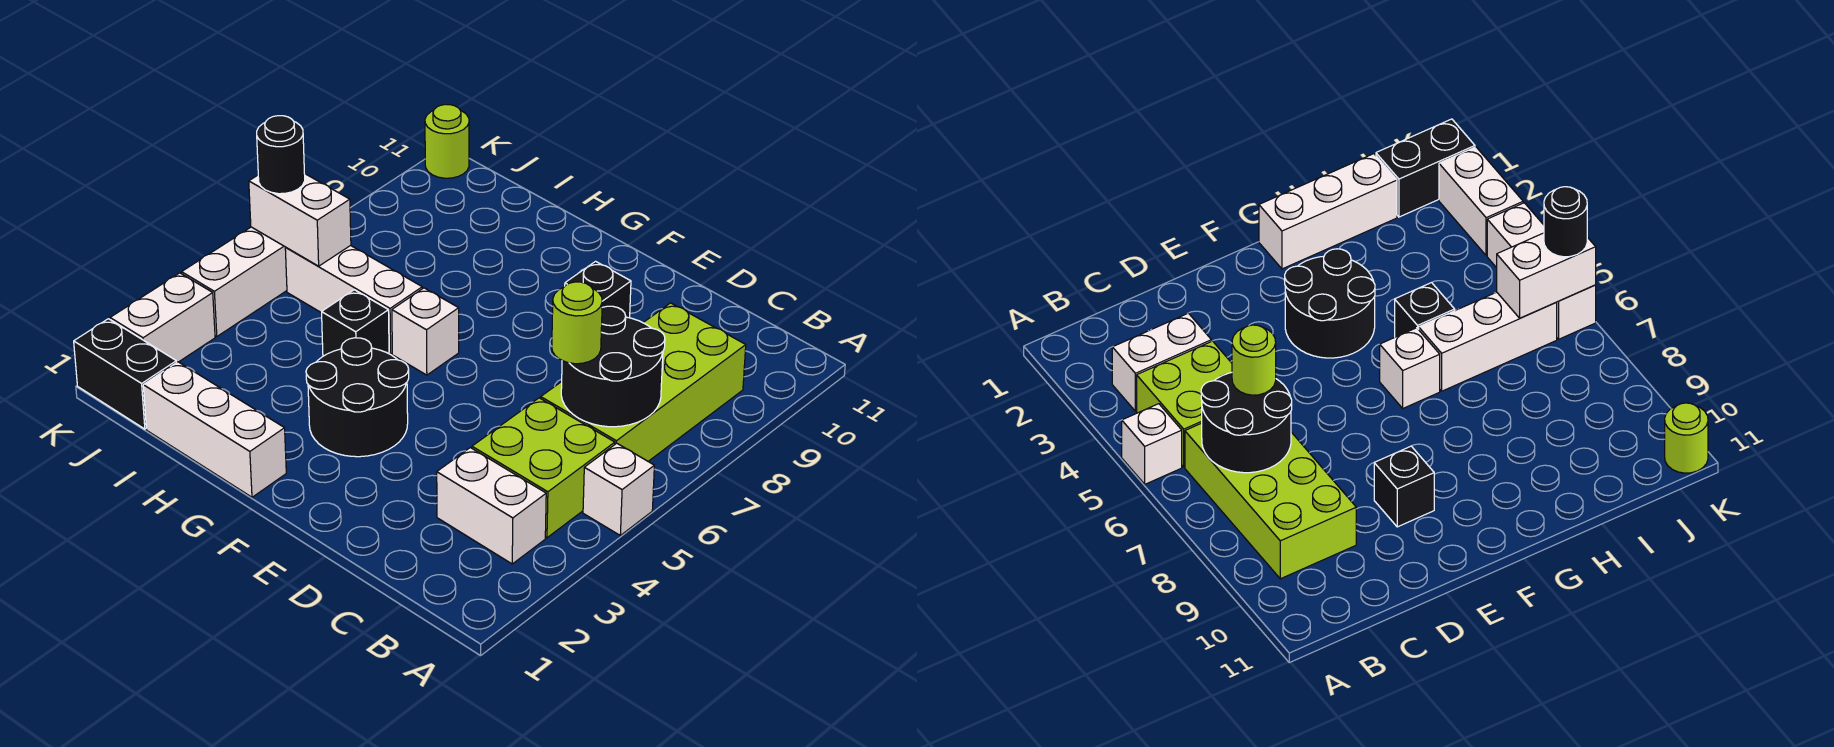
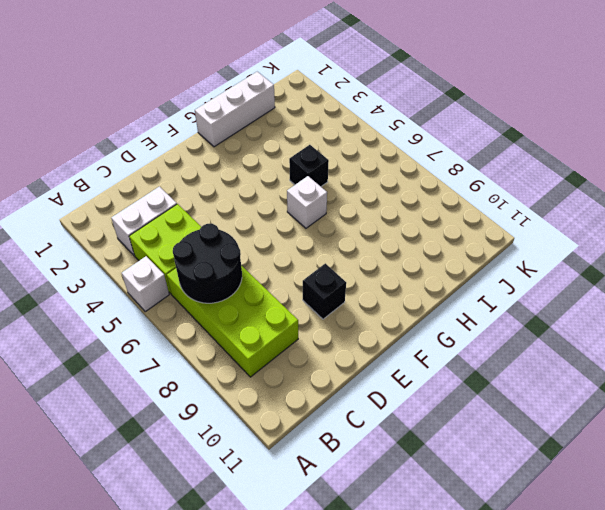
none -> black round brick F3:G4 level 1
none -> white brick H6:J6 level 1
none -> black brick J1:K1 level 1

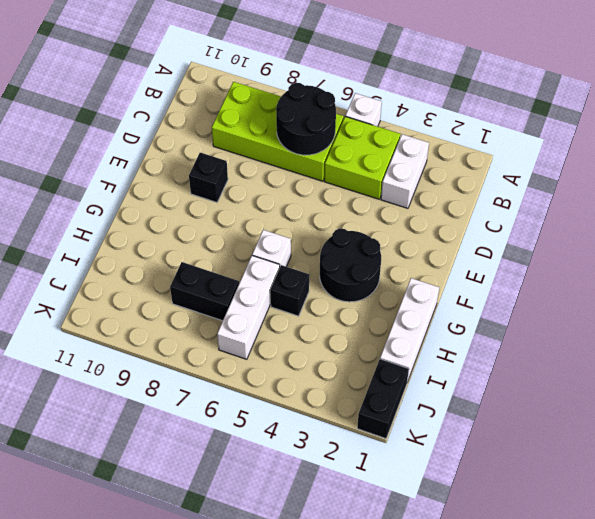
black brick I7:I8 level 1 -> none
none -> white brick K2:K3 level 1
none -> white brick K4:K6 level 1
none -> lime round brick K11 level 1

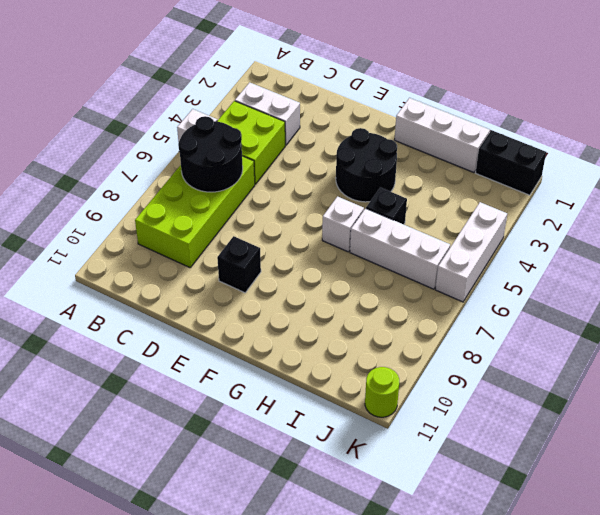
none -> white brick K2:K3 level 1
none -> white brick J6:K6 level 2
none -> lime round brick C6 level 3

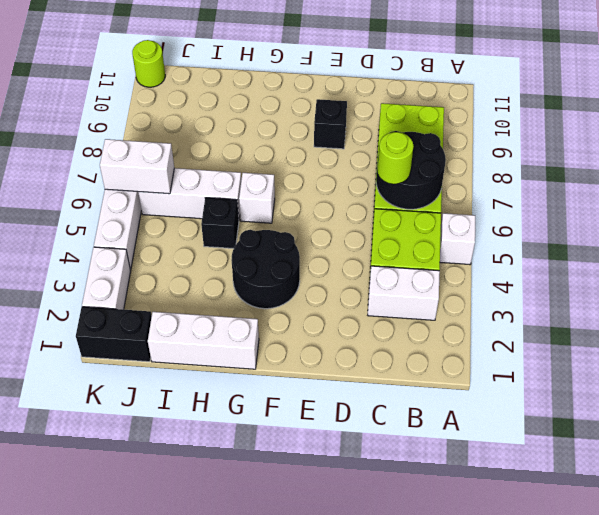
none -> black round brick K6 level 3

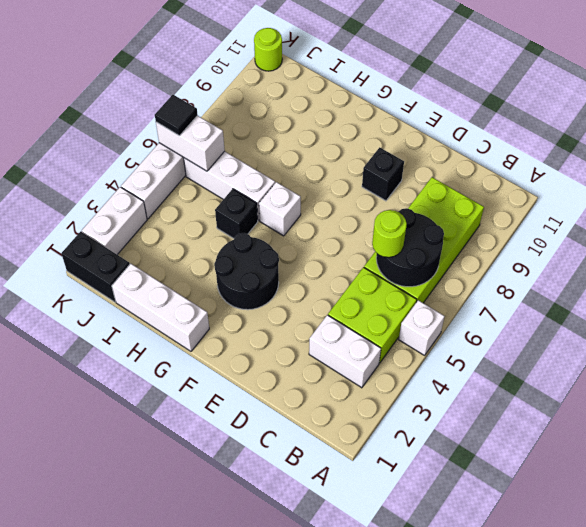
black tile K6 level 3 -> black round brick K6 level 3

